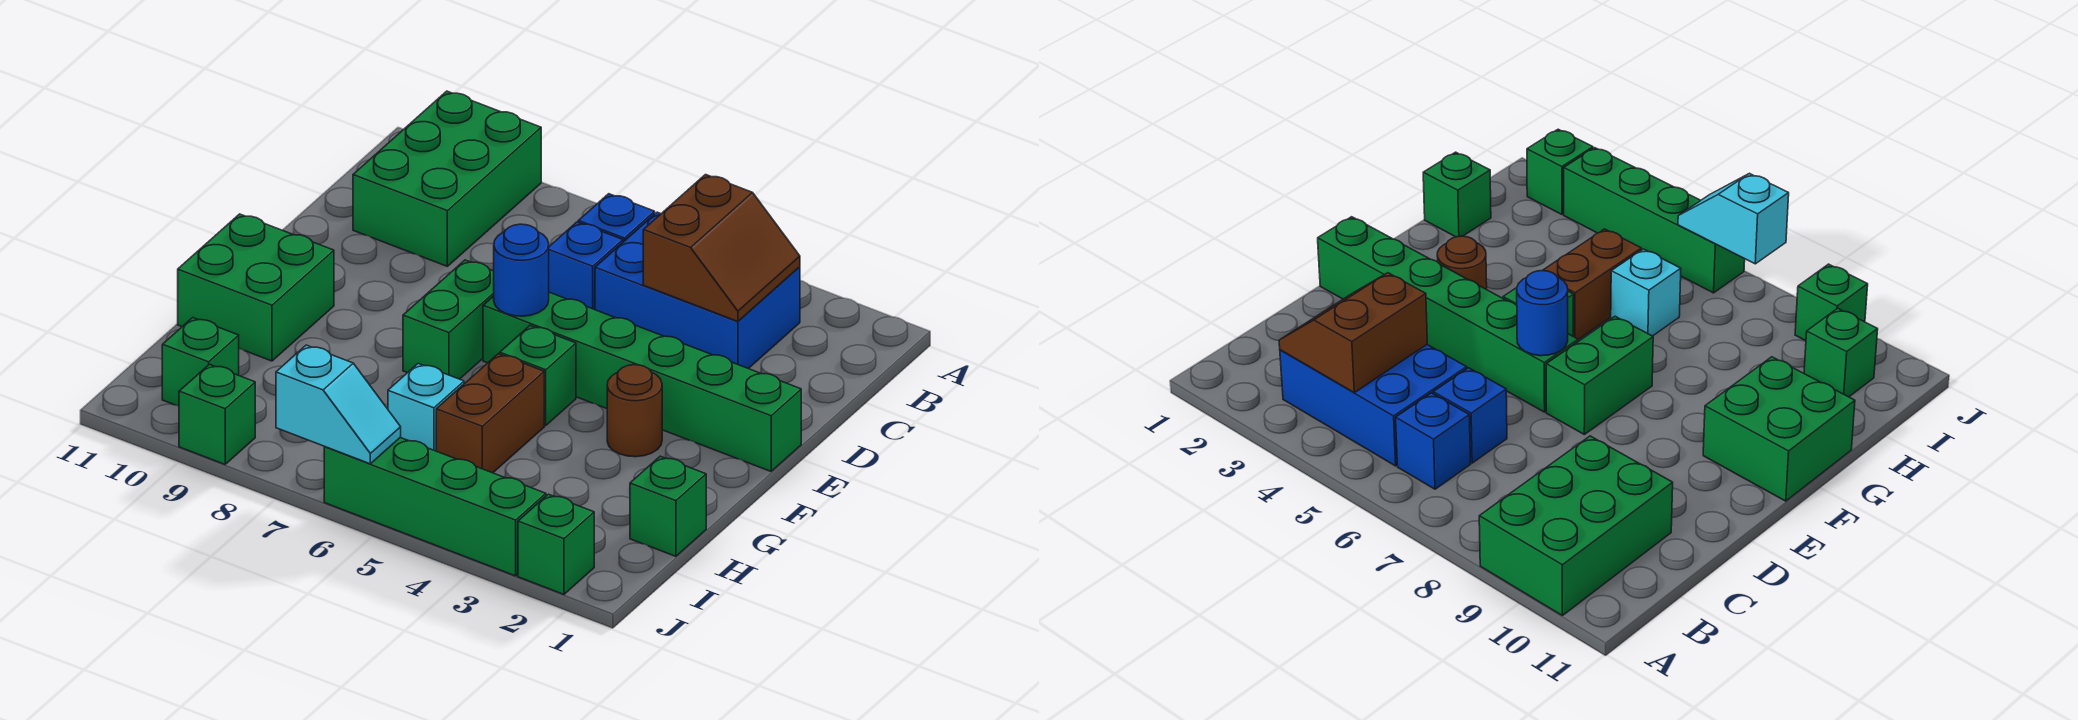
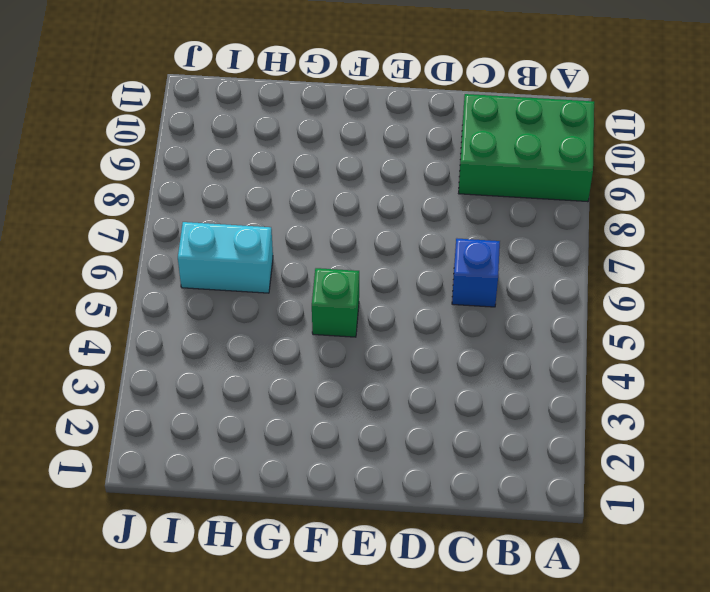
cyan brick H6:I6 level 1 -> cyan brick H6 level 1
none -> blue brick B3:C5 level 1
none -> blue brick B6 level 1
none -> green brick E1:E6 level 1

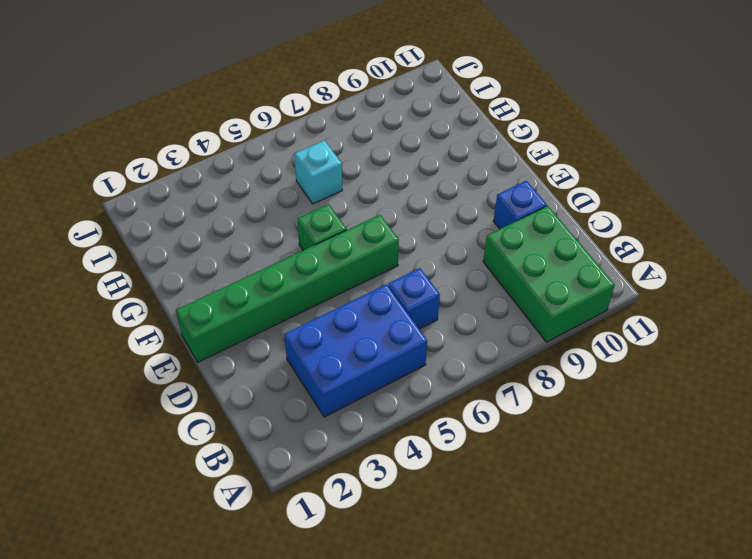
blue brick D10 level 1 -> blue brick B6 level 1
none -> green brick E7:F7 level 1
none -> brown round brick F3 level 1
none -> green brick F10:G11 level 1

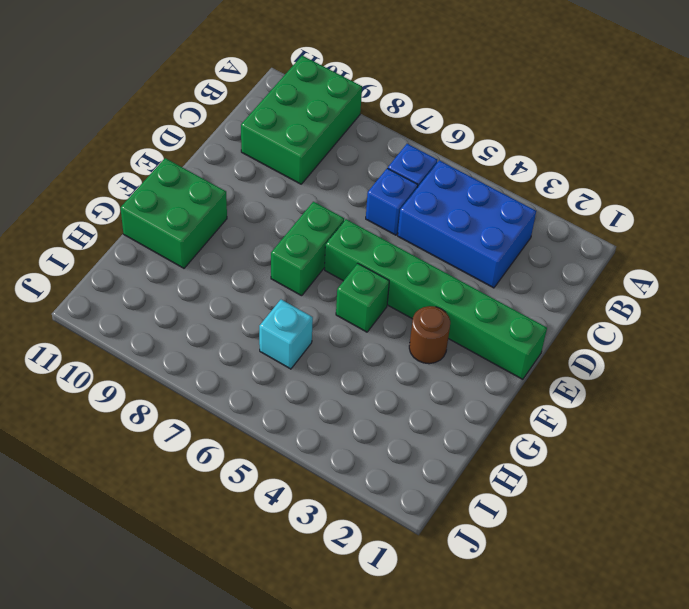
none -> brown brick G5:H5 level 1
none -> green brick H1 level 1
none -> green brick I10 level 1

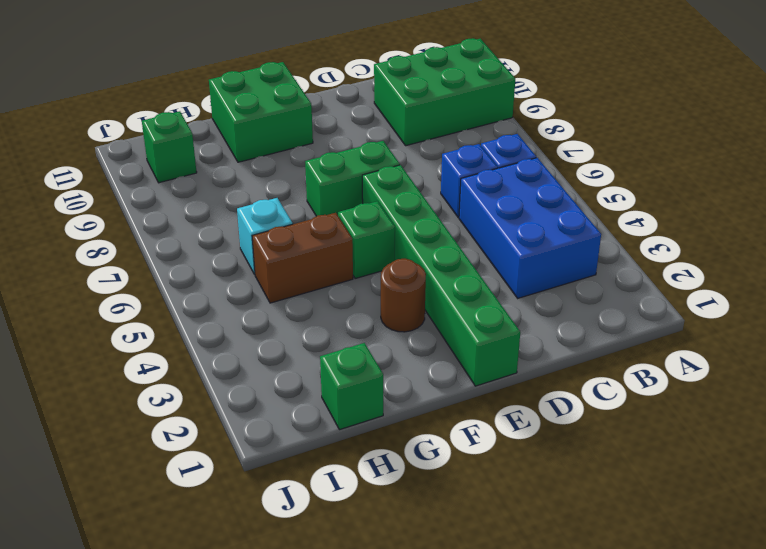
none -> green brick J2 level 1
none -> green brick J3:J6 level 1
none -> green brick J9 level 1

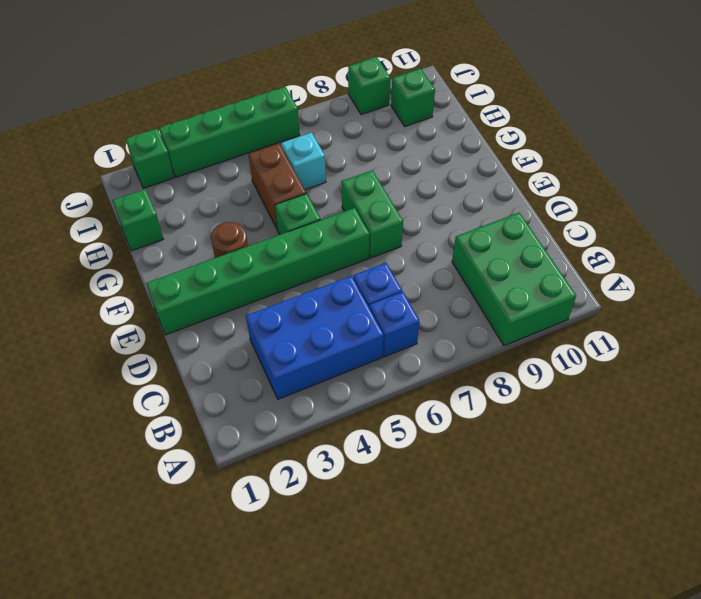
none -> green brick F10:G11 level 1
none -> brown slope B3:C4 level 2 top 4
none -> blue round brick E6 level 2

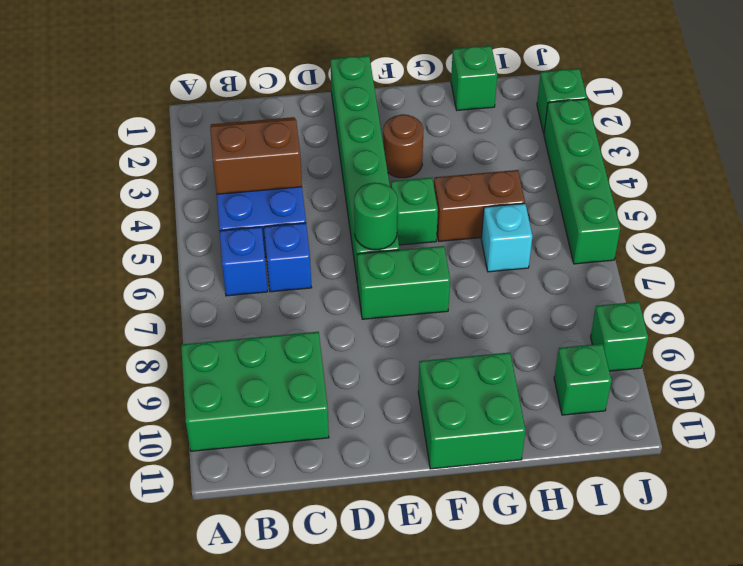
green round brick E6 level 2 -> blue round brick E6 level 2
none -> cyan slope J6:J7 level 2 top 7

